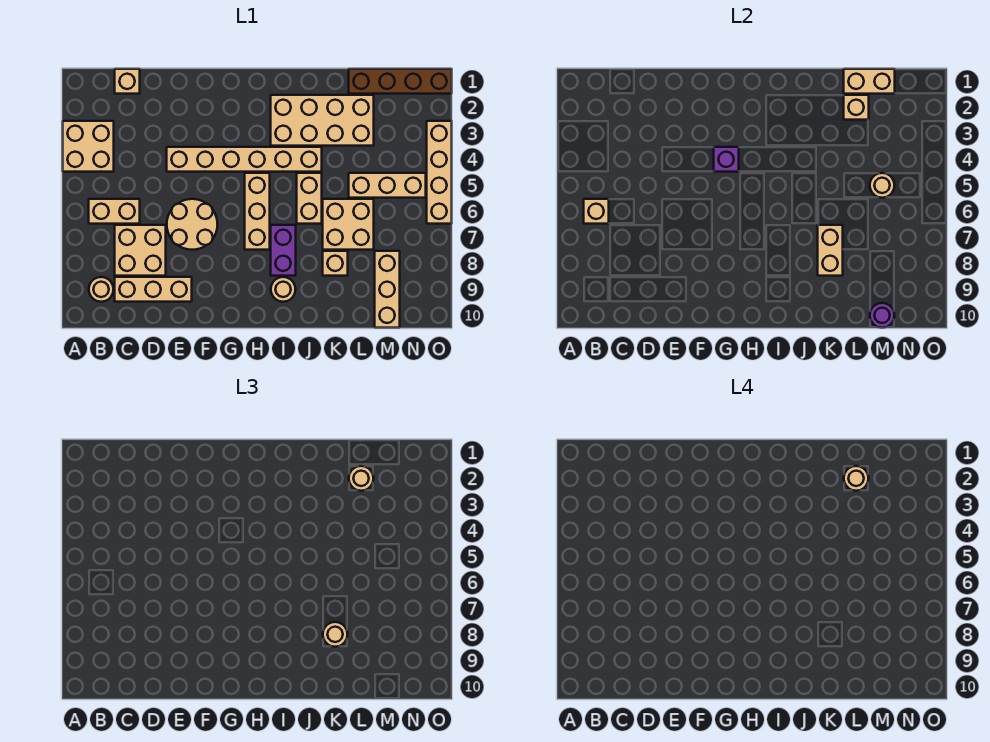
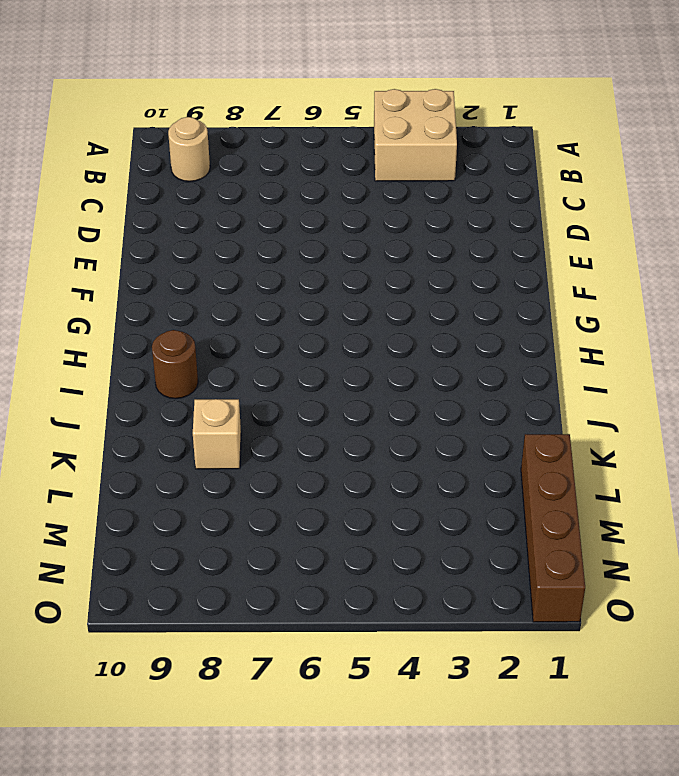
brown round brick I9 level 1 -> tan round brick I9 level 1
none -> tan brick B6:C6 level 1
none -> tan brick C1 level 1
none -> tan brick C7:D8 level 1

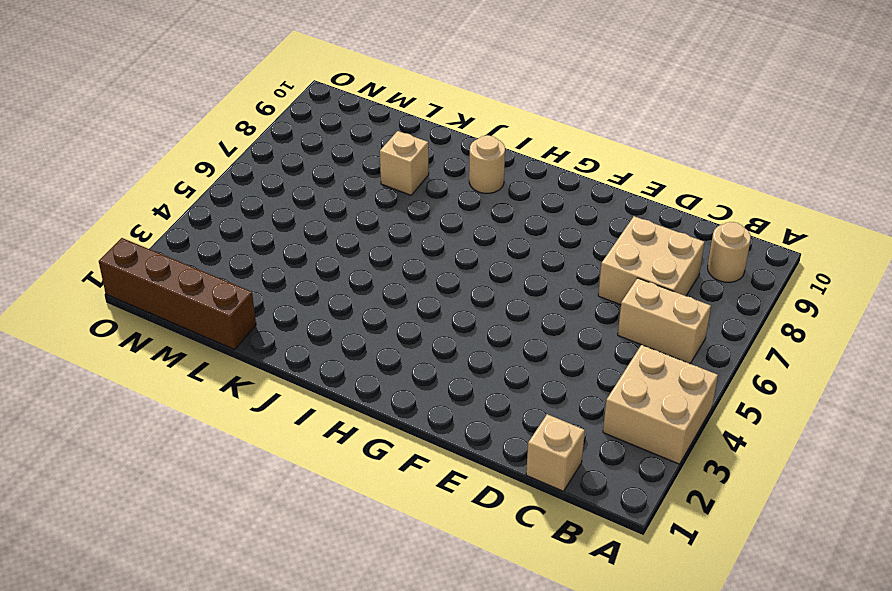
none -> tan brick C9:E9 level 1
none -> tan brick E4:J4 level 1
none -> tan round brick E6:F7 level 1

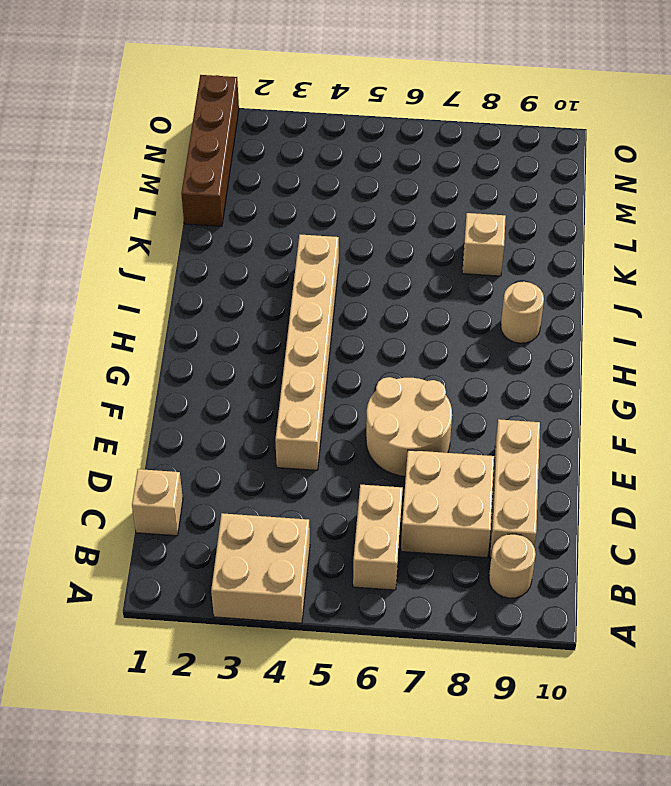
none -> tan brick H5:H7 level 1
none -> tan brick I2:L3 level 1
none -> purple brick I7:I8 level 1

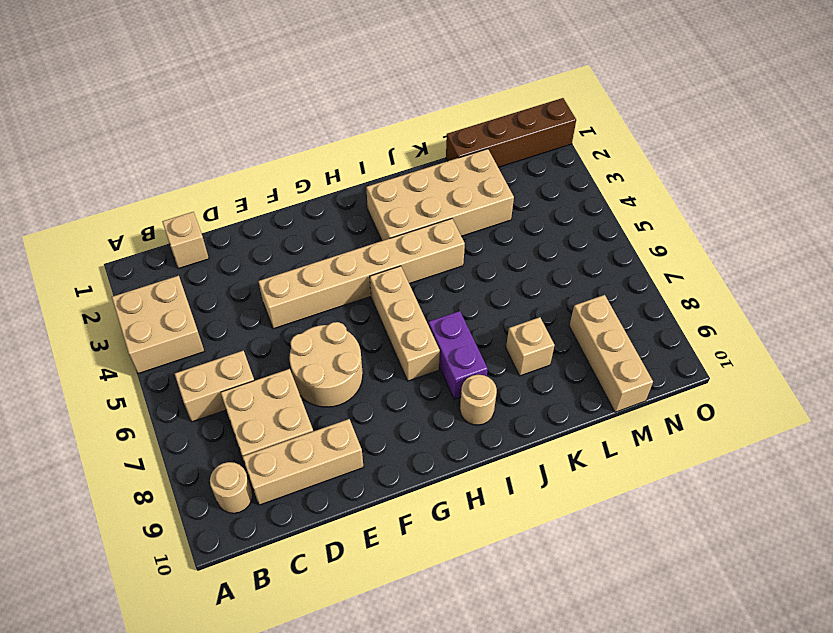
none -> tan brick J5:J6 level 1
none -> tan brick K6:L7 level 1
none -> tan brick L5:N5 level 1

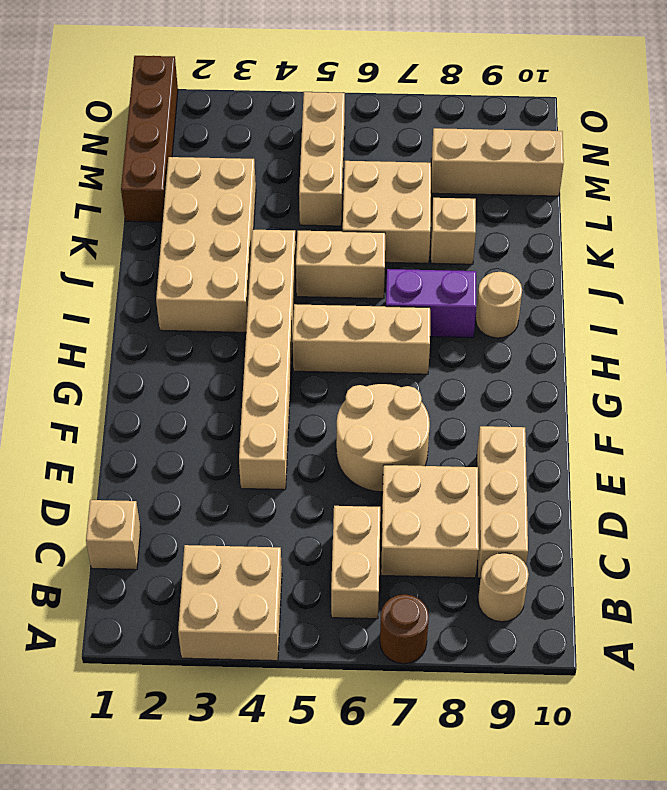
brown round brick A7 level 1 -> none
none -> tan brick O3:O6 level 1
none -> tan brick B6 level 2
none -> purple brick G4 level 2

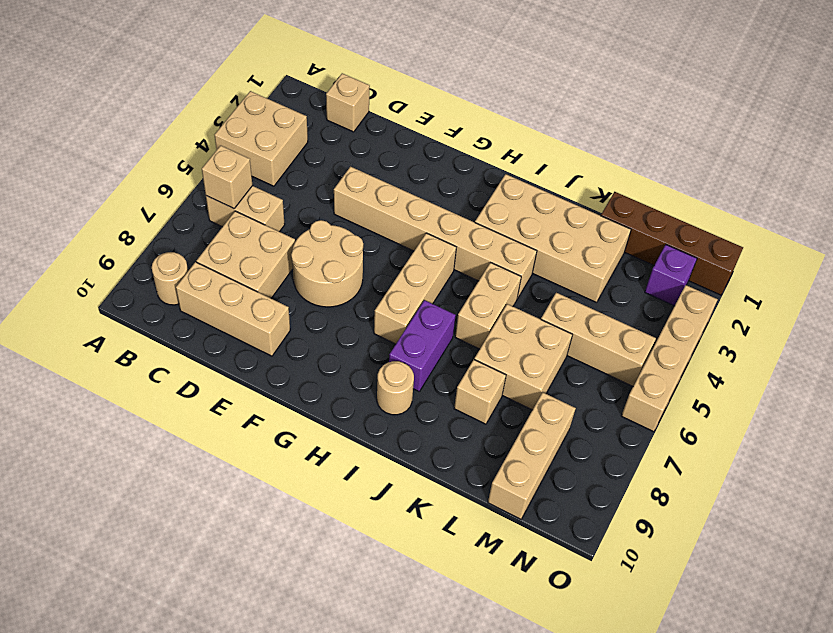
purple brick N2 level 1 -> purple brick G4 level 2
none -> tan brick K7:K8 level 2
none -> tan brick L1:M1 level 2
none -> tan brick L2 level 2

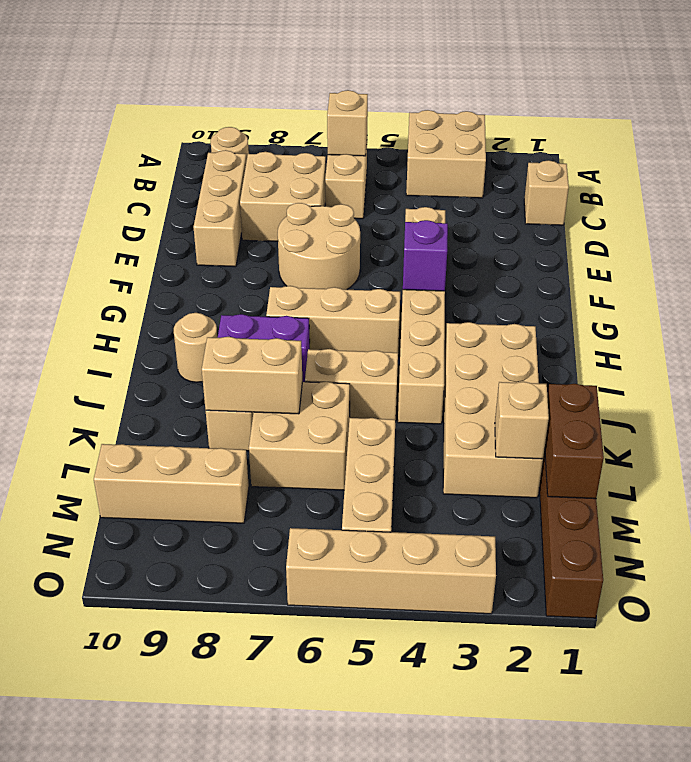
brown brick L1:M1 level 2 -> tan brick L1:M1 level 2
none -> tan round brick M5 level 2
none -> purple round brick M10 level 2
none -> tan round brick K8 level 3

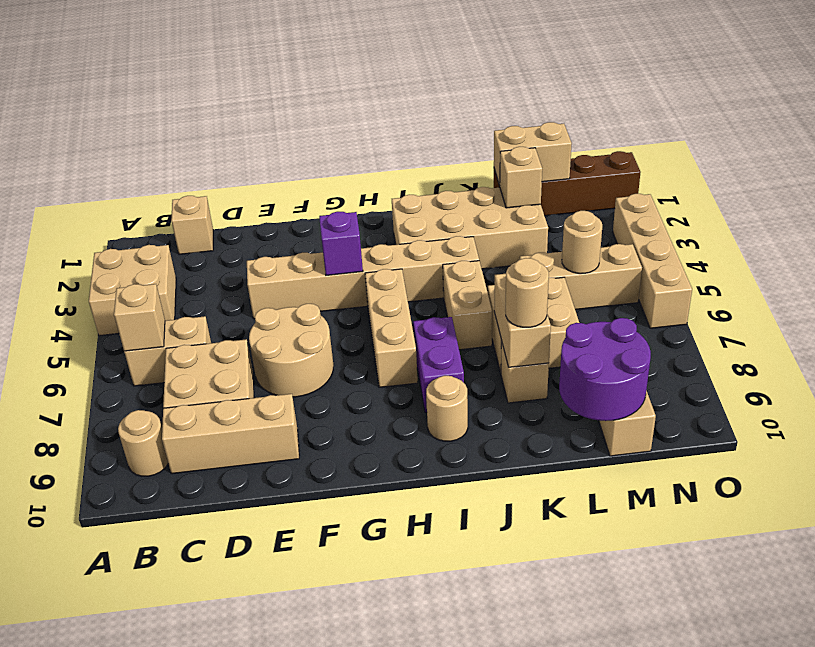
purple round brick L9:M10 level 2 -> purple round brick M10 level 2
none -> tan round brick L2 level 3
none -> tan round brick L2 level 4

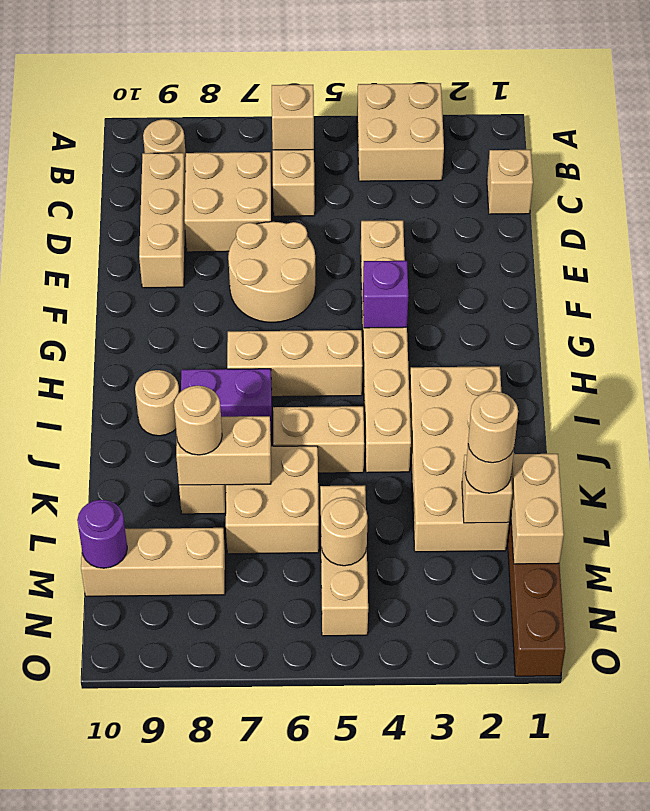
none -> tan brick O3:O6 level 1

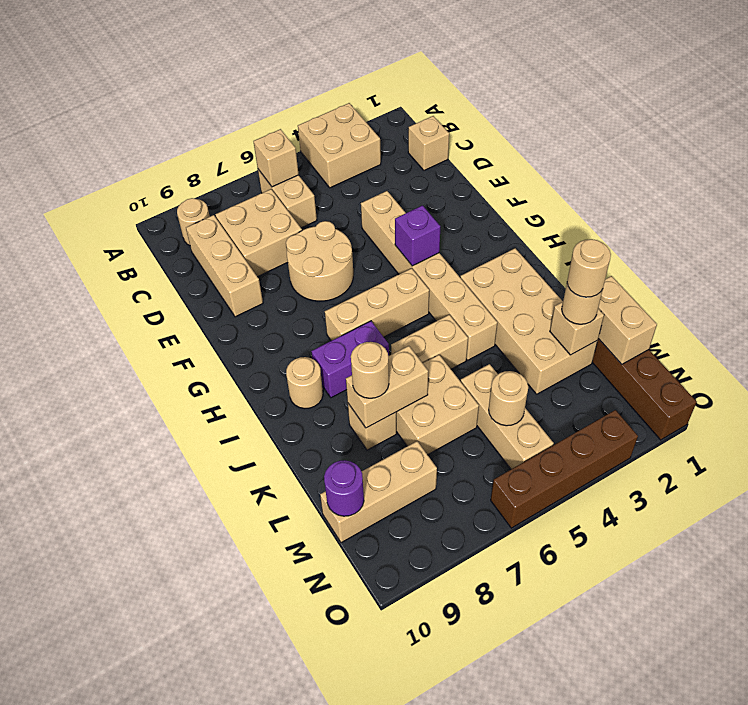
brown brick O3:O6 level 1 -> tan brick O3:O6 level 1

